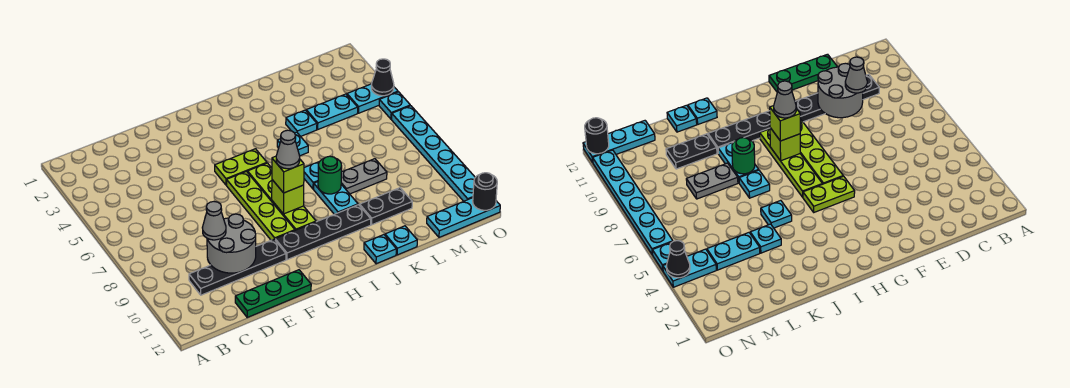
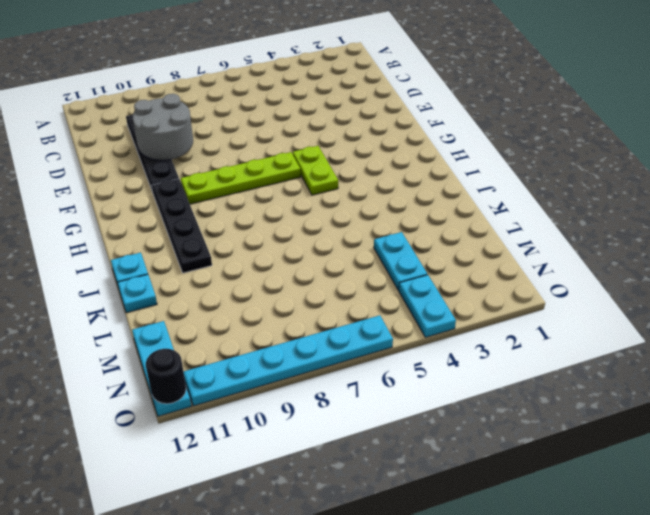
none -> green plate D12:F12 level 1
none -> lime plate H6:H9 level 1
none -> cyan plate J5 level 1

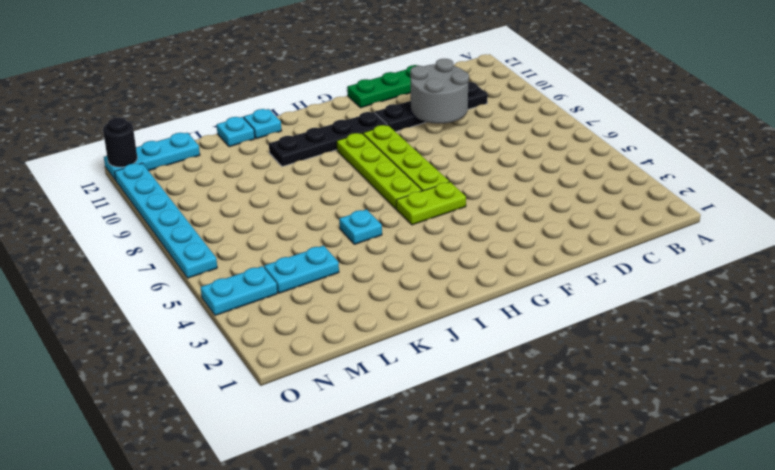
none -> cyan plate J7 level 1
none -> cyan plate J8:J9 level 1
none -> cyan plate K4 level 1

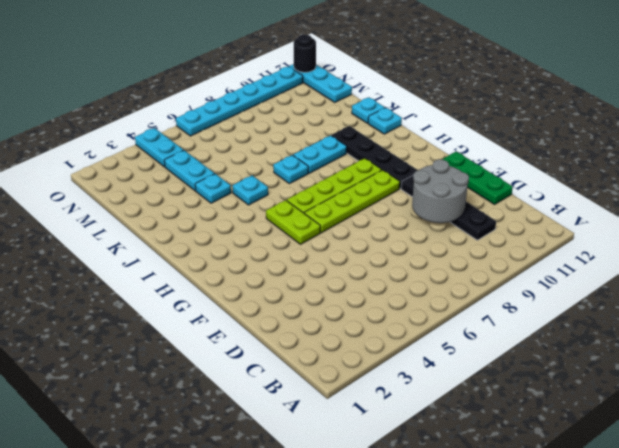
none -> grey plate K8:L8 level 1
none -> black plate K10:L10 level 1
none -> cyan plate O5 level 1

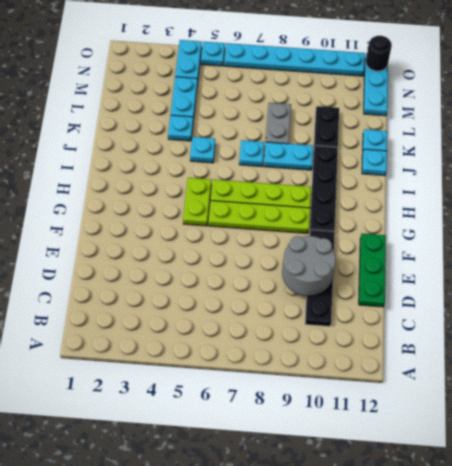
none -> lime brick H8 level 2
none -> green round brick J8 level 2
none -> black cone O4 level 2

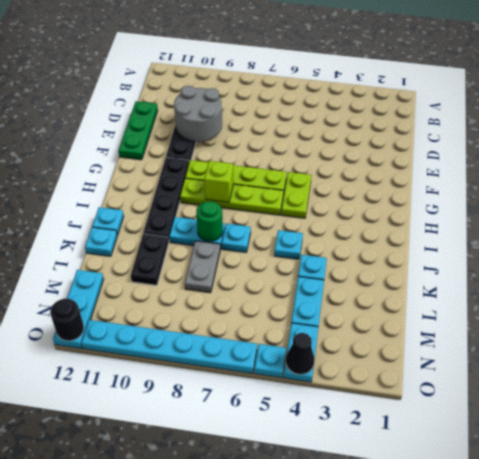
none -> grey cone D9 level 3
none -> lime brick H8 level 3
none -> grey cone H8 level 4

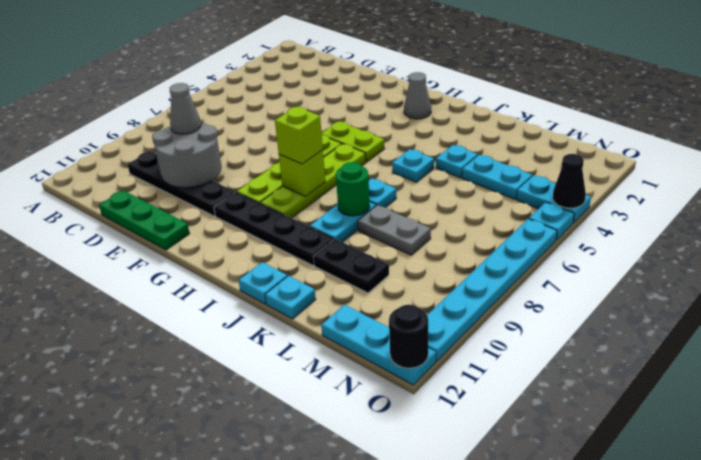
grey cone H2 level 1 -> grey cone H8 level 4

